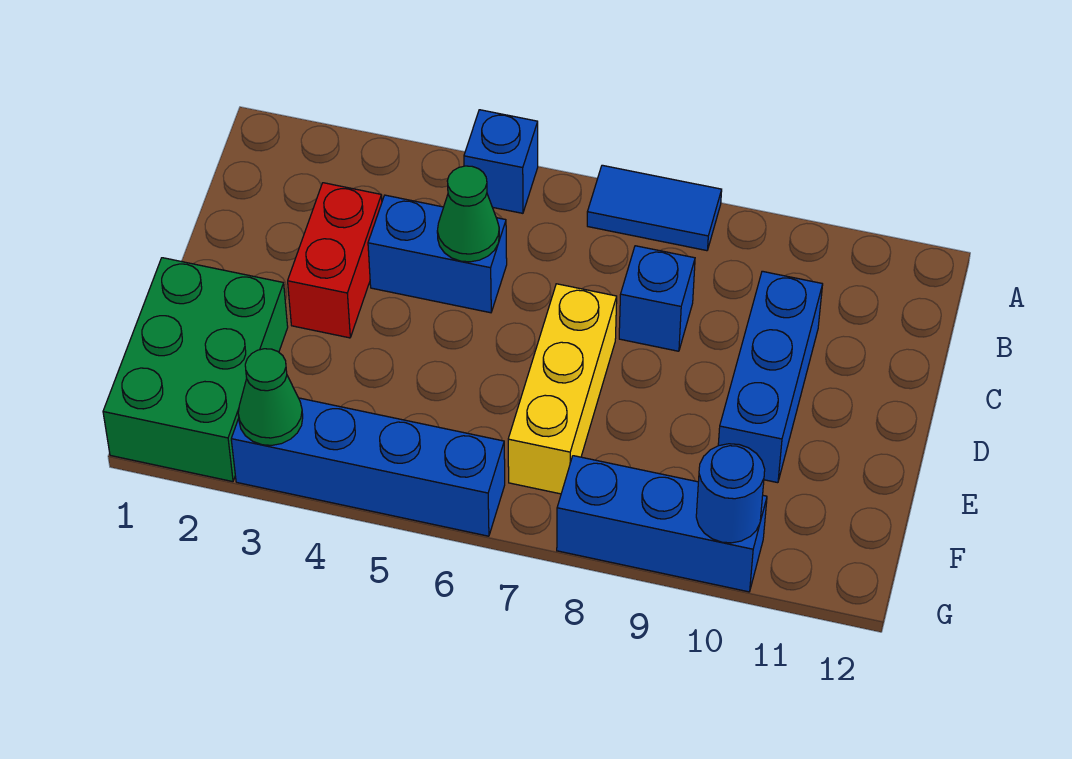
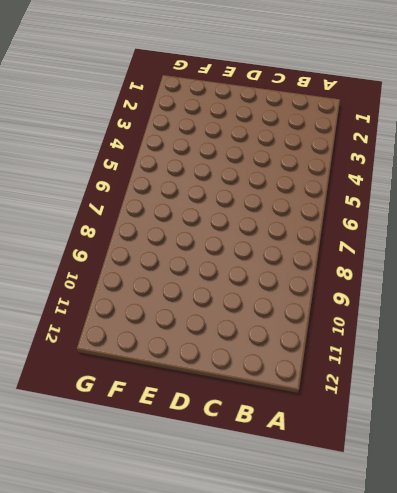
none -> blue brick A5 level 1
none -> blue tile A7:A8 level 1
none -> red brick C3:D3 level 1

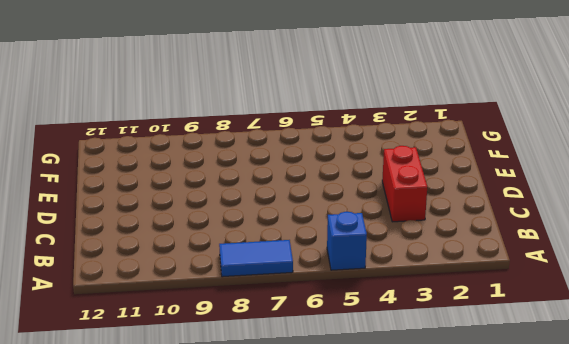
none -> blue brick C4:C5 level 1
none -> blue brick C8 level 1
none -> blue brick C10:E10 level 1

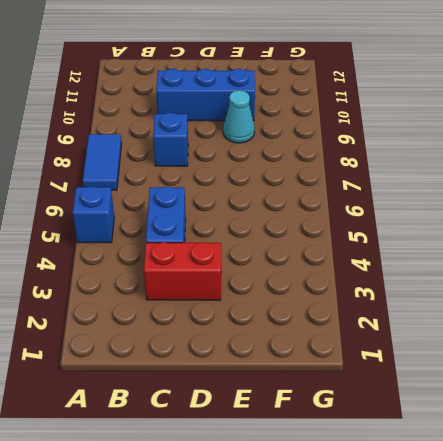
cyan cone E9 level 1 -> none
none -> yellow brick D7:F7 level 1
none -> green brick E1:G2 level 1
none -> blue brick G3:G6 level 1

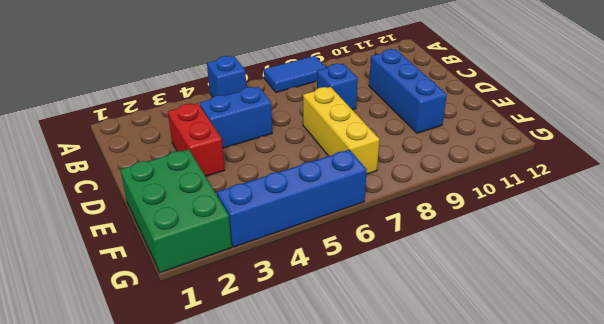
none -> blue brick G8:G10 level 1
none -> green cone C5 level 2
none -> green cone G3 level 2

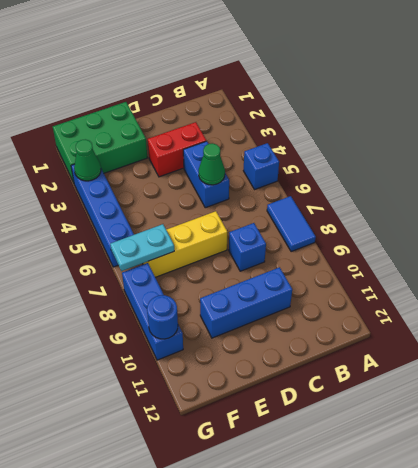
cyan plate F7:G7 level 2 -> none

